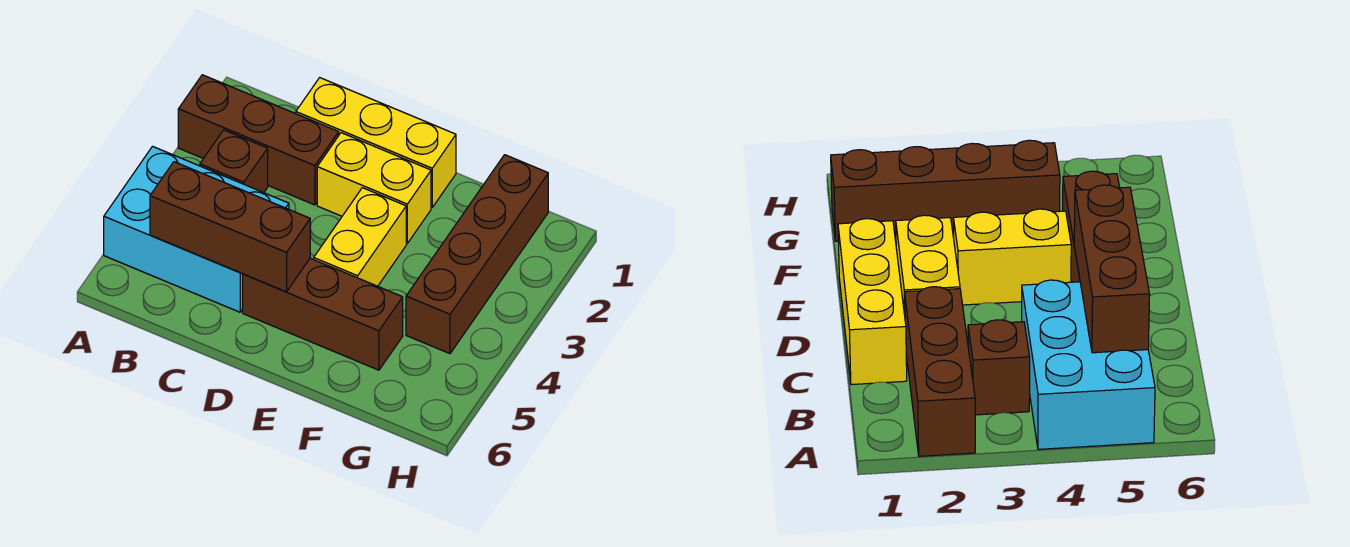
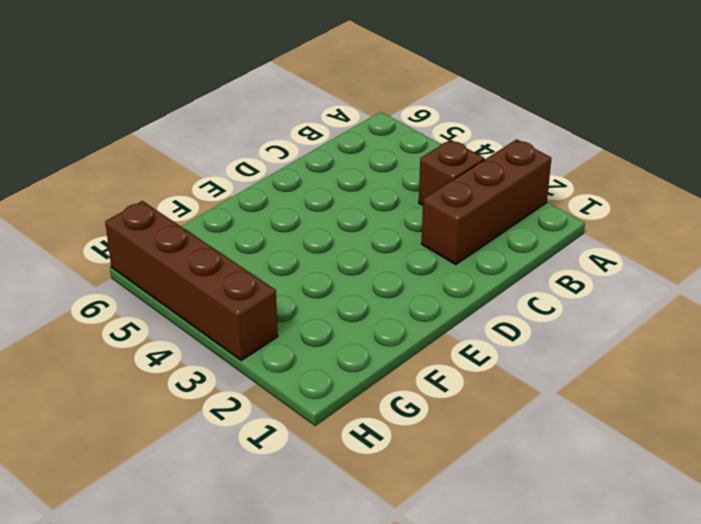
brown brick H3:H6 level 1 -> brown brick G1:G4 level 1
none -> cyan brick A4:C5 level 1
none -> yellow brick C1:E1 level 1

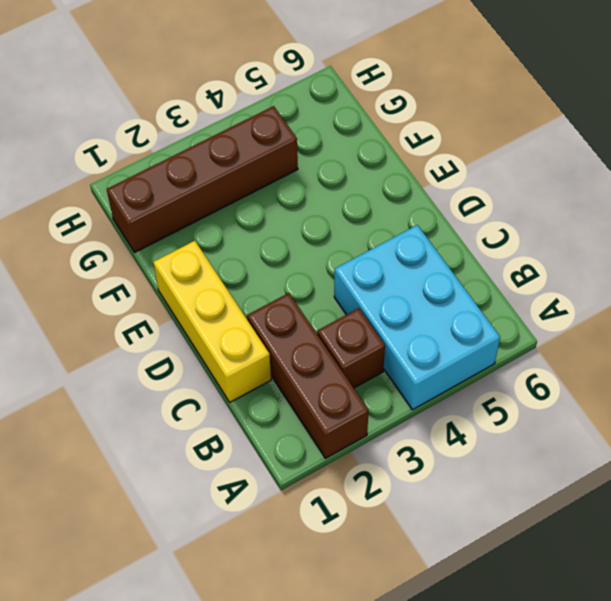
none -> yellow brick D2:E2 level 1
none -> brown brick D5:F5 level 1

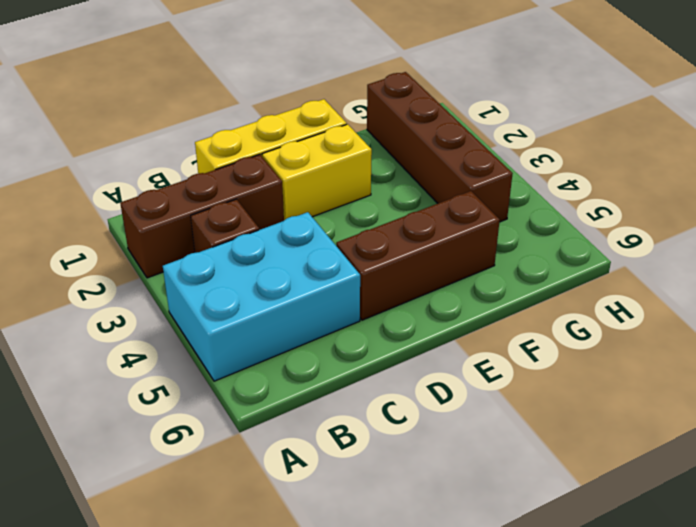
none -> yellow brick E3:E4 level 1
none -> brown brick B5:D5 level 2

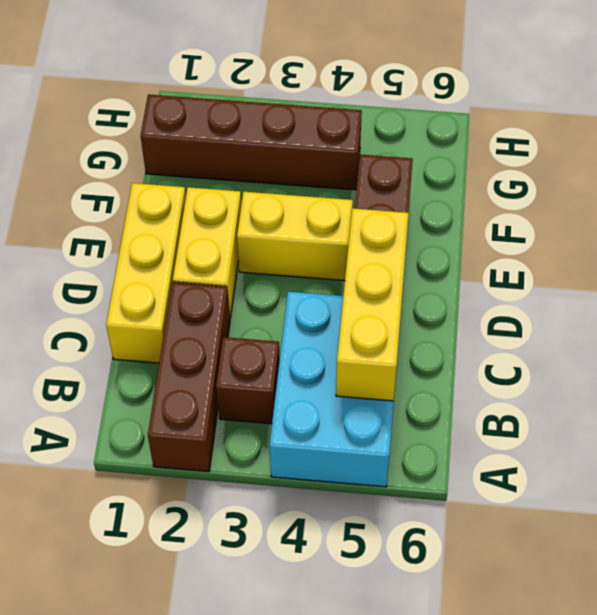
yellow brick B5:D5 level 2 -> brown brick B5:D5 level 2

